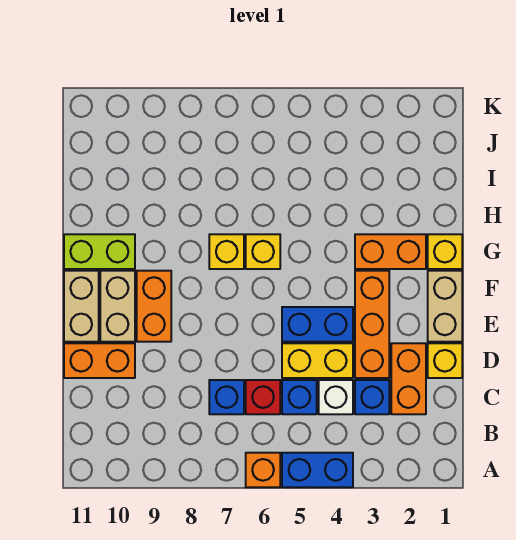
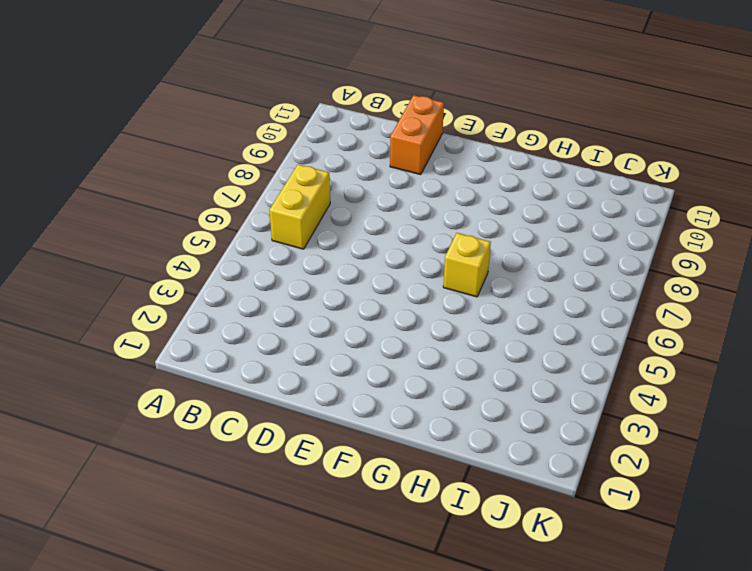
yellow brick B6:B7 level 1 -> yellow brick D4:D5 level 1
none -> blue brick A4:A5 level 1
none -> orange brick A6 level 1
none -> orange brick C2:D2 level 1

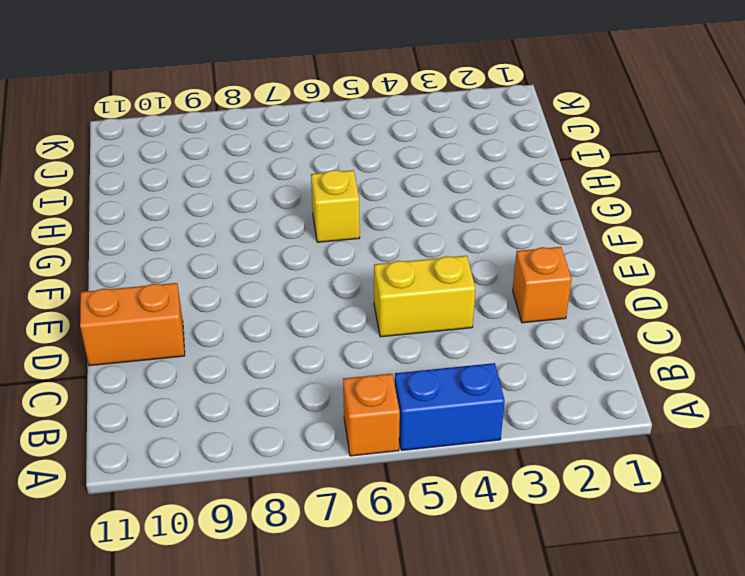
orange brick D2 level 1 -> orange brick C2:D2 level 1
none -> blue brick C3 level 1
none -> white brick C4 level 1
none -> blue brick C5 level 1

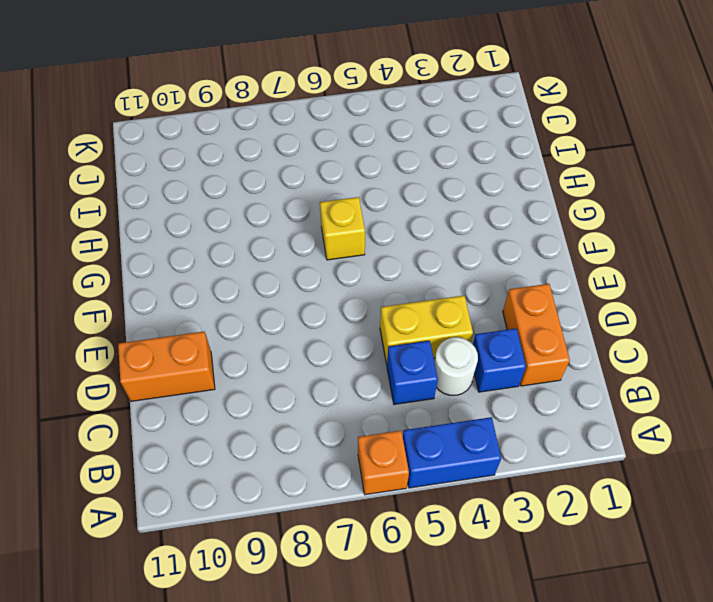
white round brick C4 level 1 -> white brick C4 level 1
none -> red brick C6 level 1
none -> blue brick C7 level 1
none -> yellow brick D1 level 1

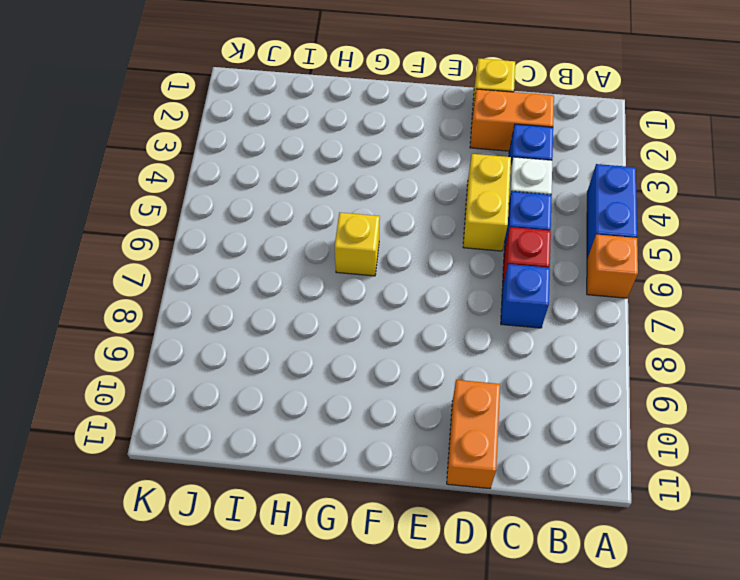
none -> orange brick D3:F3 level 1
none -> tan brick E1:F1 level 1
none -> blue brick E4:E5 level 1

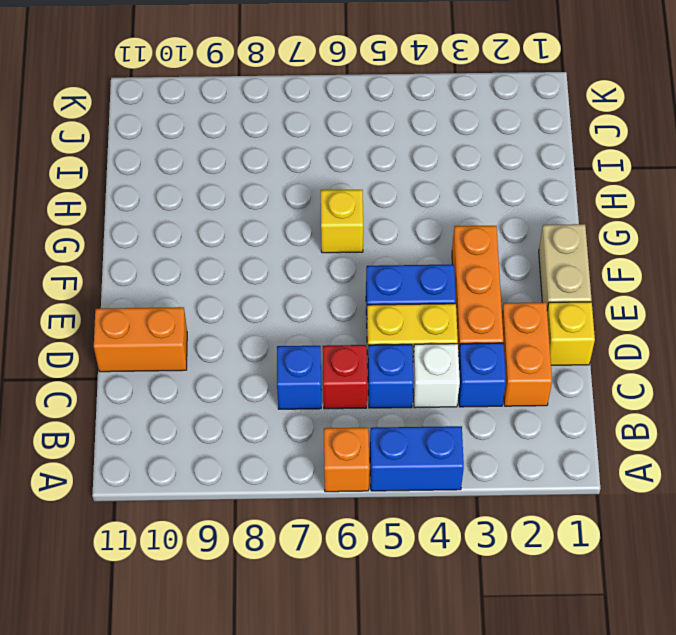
none -> orange brick E9:F9 level 1
none -> tan brick E10:F10 level 1
none -> tan brick E11:F11 level 1

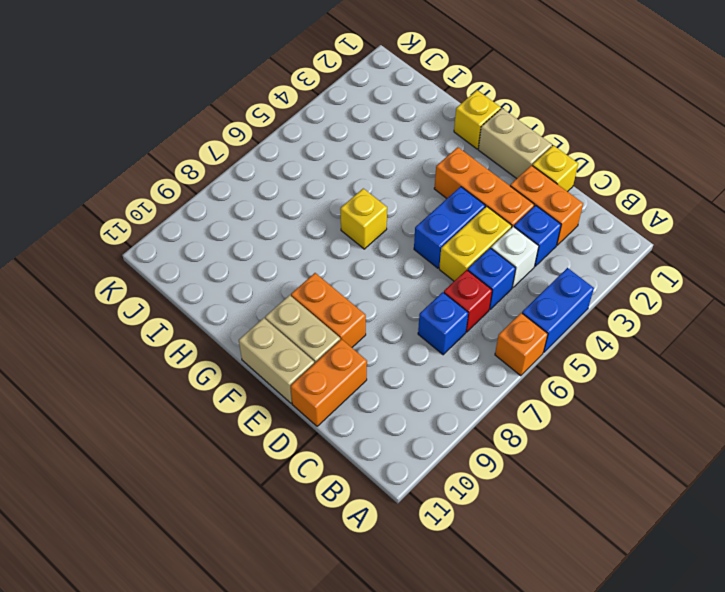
none -> orange brick G2:G3 level 1
none -> yellow brick G7 level 1
none -> lime brick G10:G11 level 1

